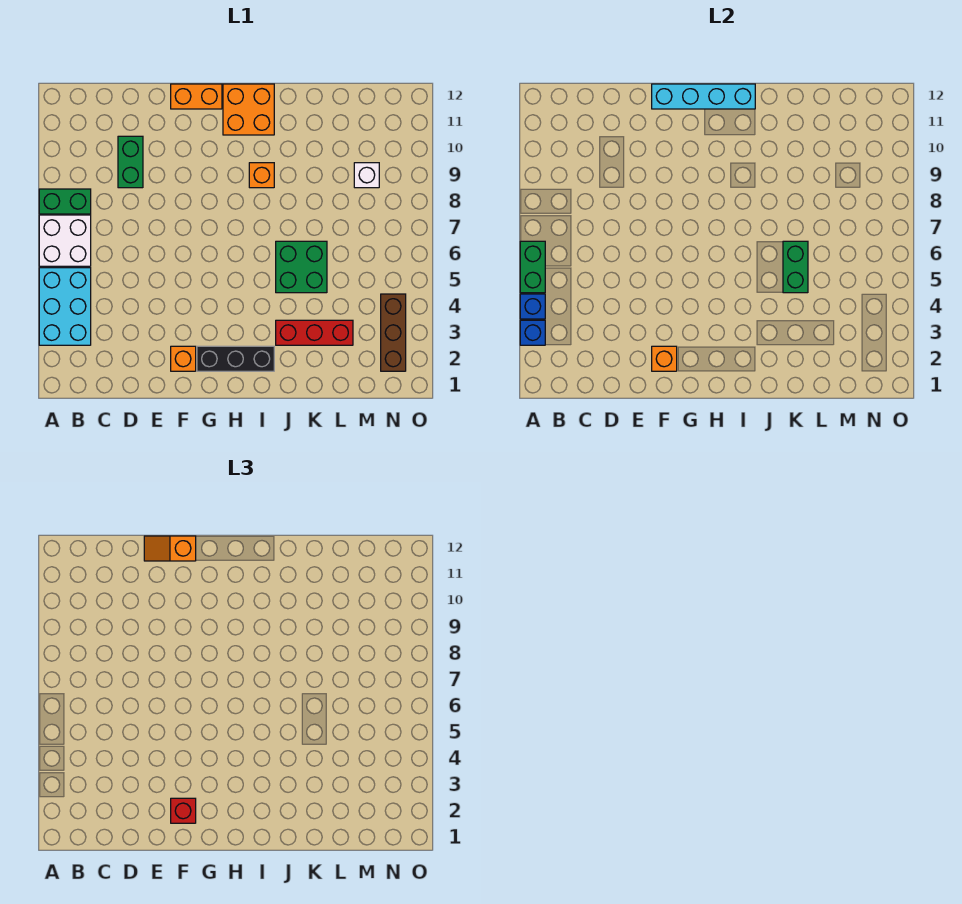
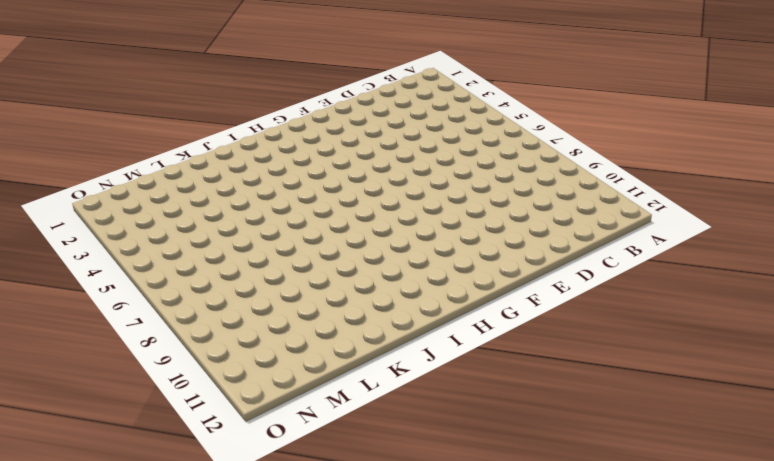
none -> cyan brick A3:B5 level 1
none -> white brick A6:B7 level 1
none -> green brick A8:B8 level 1

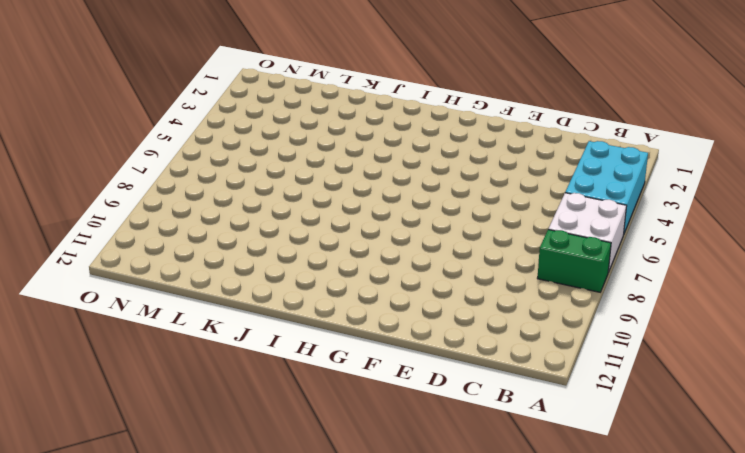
none -> green brick D9:D10 level 1
none -> orange brick F2 level 1
none -> orange brick F12:G12 level 1

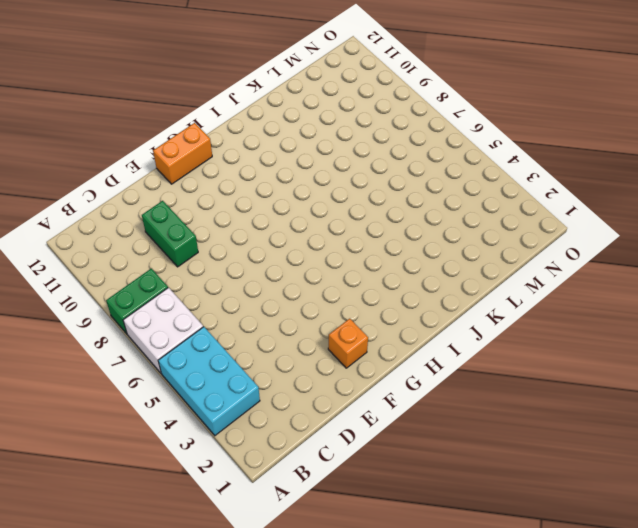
none -> black brick G2:I2 level 1
none -> orange brick H11:I12 level 1
none -> orange brick I9 level 1

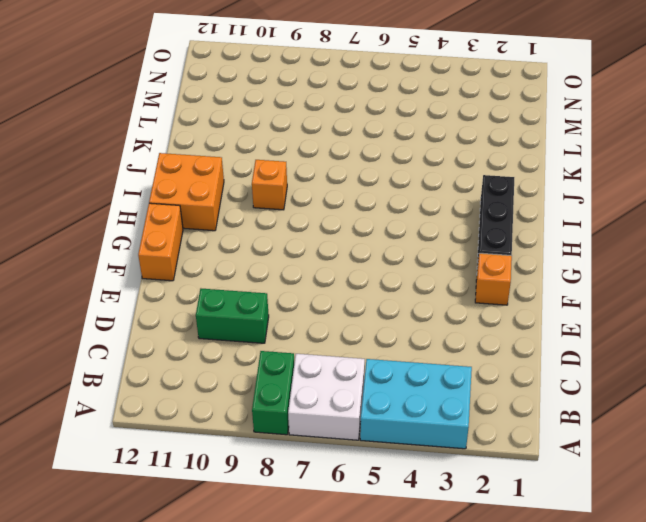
none -> red brick J3:L3 level 1
none -> green brick J5:K6 level 1
none -> white brick M9 level 1

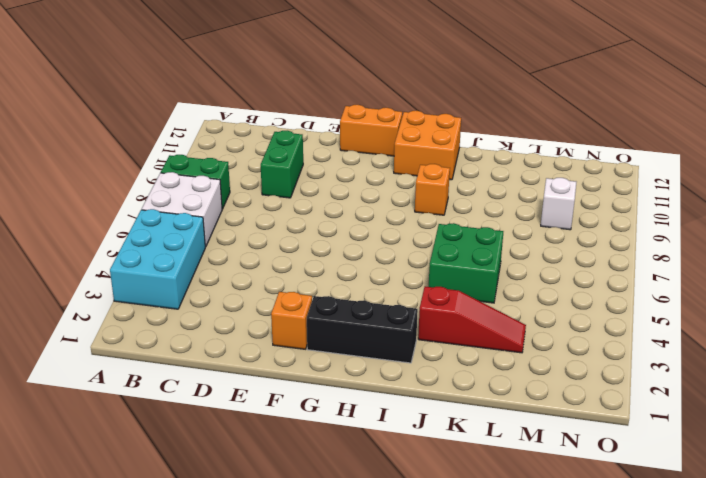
red slope J3:L3 level 1 top J -> red brick J3:L3 level 1
none -> brown brick N2:N4 level 1
none -> blue brick A3 level 2
none -> blue brick A4 level 2

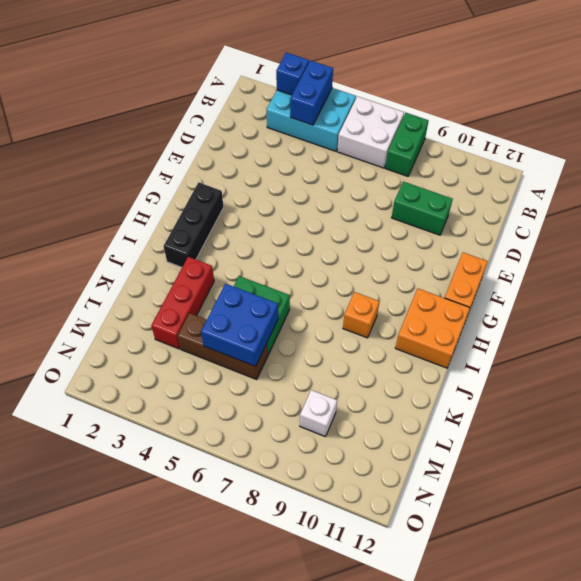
blue brick A4:B4 level 2 -> blue brick A4 level 2
blue brick K5:L6 level 2 -> green brick K5:K6 level 2
brown brick L4:L6 level 1 -> brown brick N2:N4 level 1
none -> orange brick F2 level 1
none -> green brick A5:A6 level 2
none -> orange brick F2 level 2

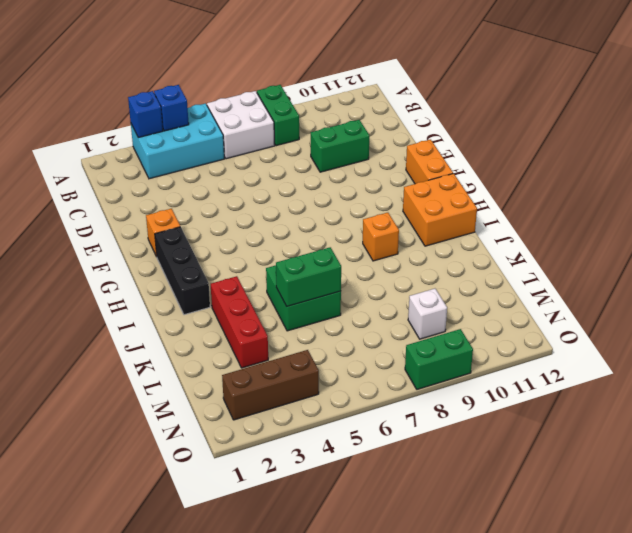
green brick O8:O9 level 1 -> green brick A5:A6 level 2
none -> orange brick F2 level 2
none -> cyan brick F12:I12 level 2
none -> orange slope E12:F12 level 3 top F

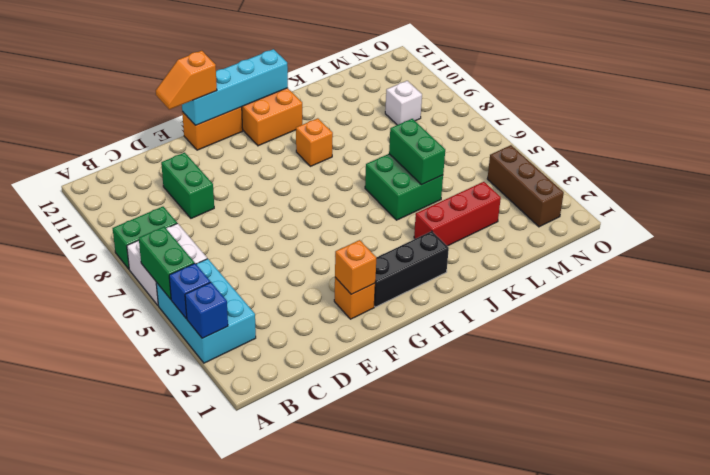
none -> red brick F2 level 3

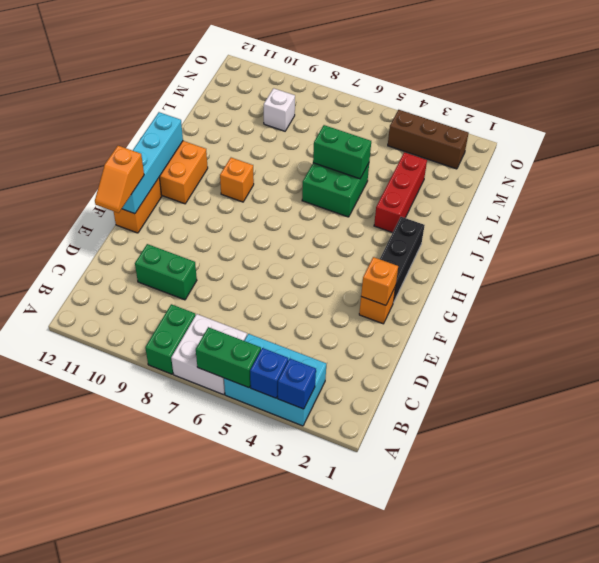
none -> red brick F2 level 3

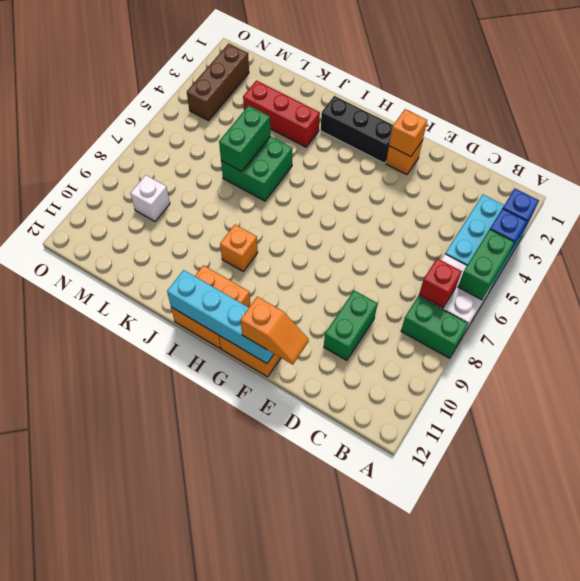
red brick B7 level 2 -> red brick F2 level 3

